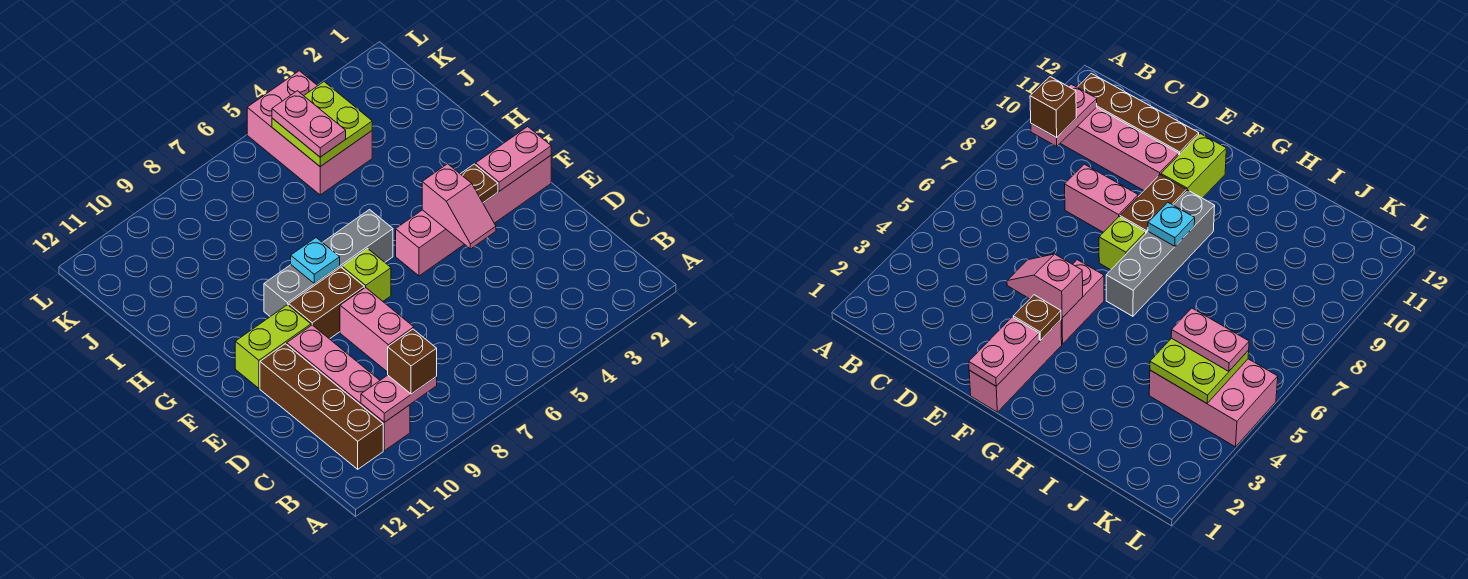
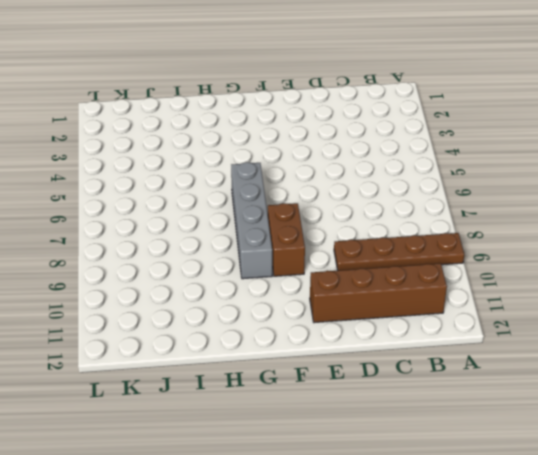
brown plate A9:D9 level 1 -> none
none -> pink brick B10:E10 level 1
none -> pink brick D8:E8 level 1
none -> pink brick F1:F3 level 1

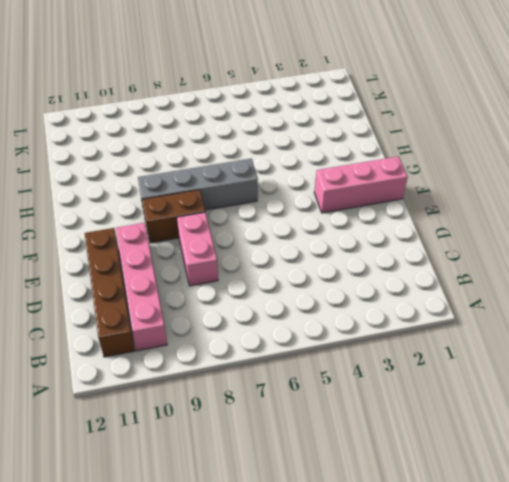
none -> pink brick F4:F5 level 1
none -> lime brick F7 level 1
none -> lime brick F10:F11 level 1

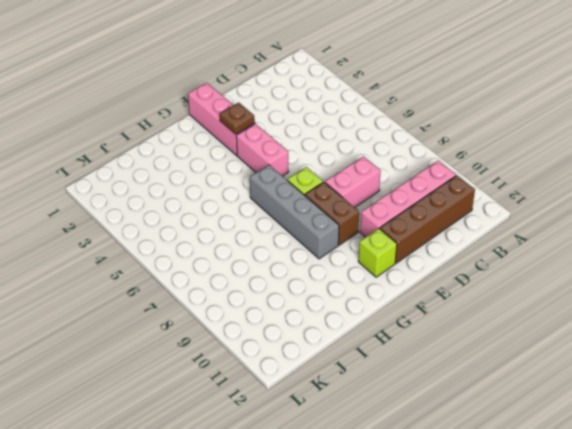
lime brick F11 level 1 -> lime brick F10:F11 level 1
none -> pink brick J4:L5 level 1
none -> pink plate B9:B10 level 2
none -> pink slope E4:F4 level 2 top F

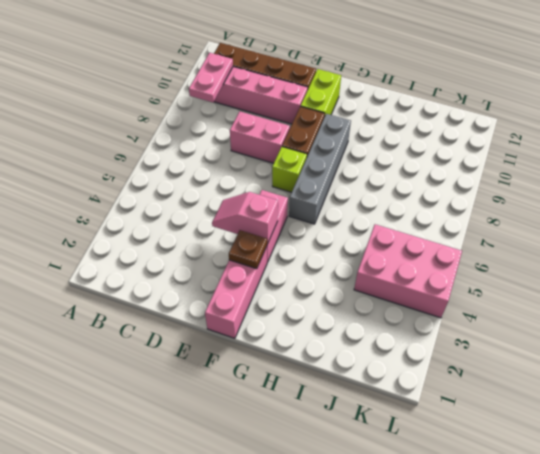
none -> pink plate F1:F2 level 2
none -> cyan plate G8 level 2
none -> lime plate J4:K5 level 2

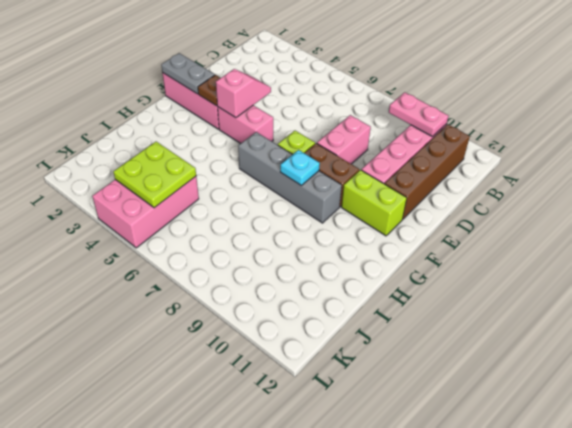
grey plate F1:F2 level 2 -> pink plate F1:F2 level 2
none -> brown brick B9 level 3
none -> pink plate J5:K5 level 3

